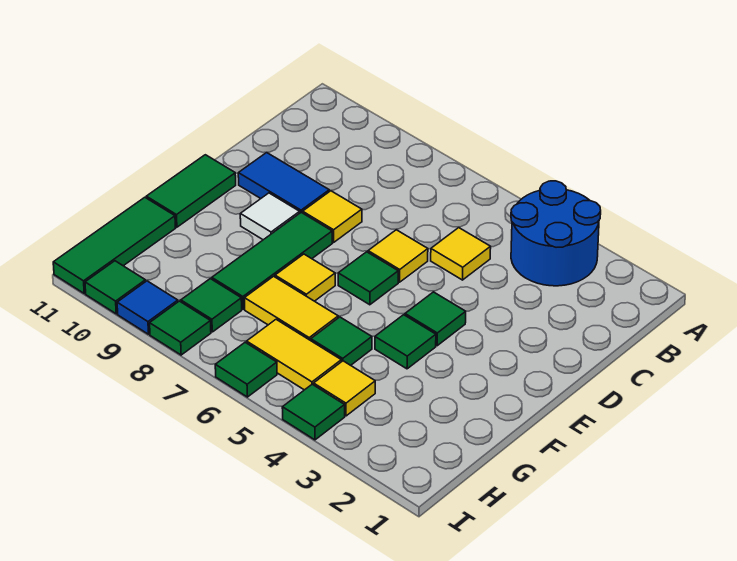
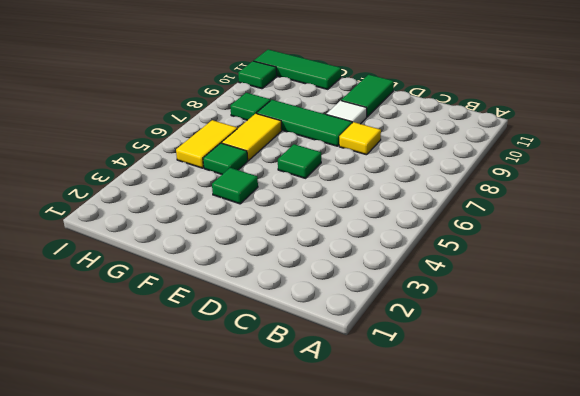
green tile E10:E11 level 1 -> green tile E11:F11 level 1
none -> blue round brick A3:B4 level 1
none -> yellow tile C5 level 1
none -> yellow tile D6 level 1

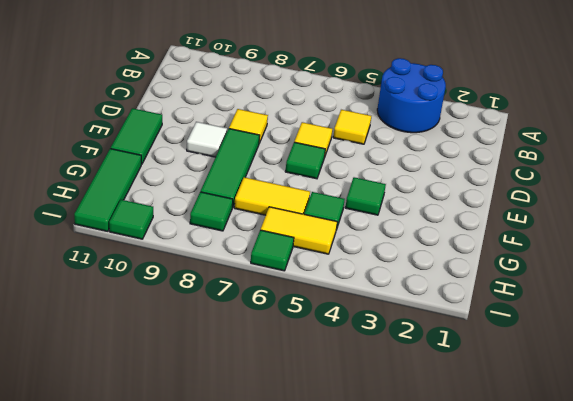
none -> blue tile D9:D10 level 1
none -> green tile E4 level 1
none -> yellow tile F7 level 1

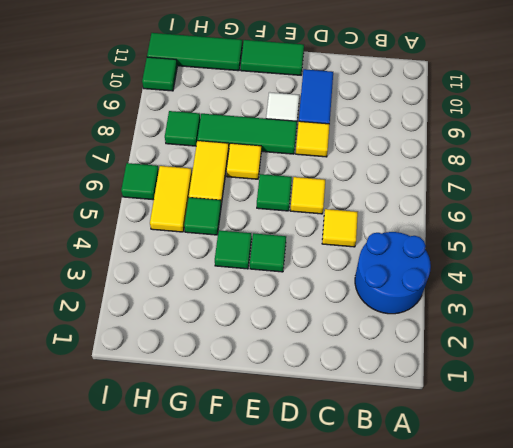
none -> yellow tile H4 level 1
none -> green tile I4 level 1
none -> green tile I8 level 1

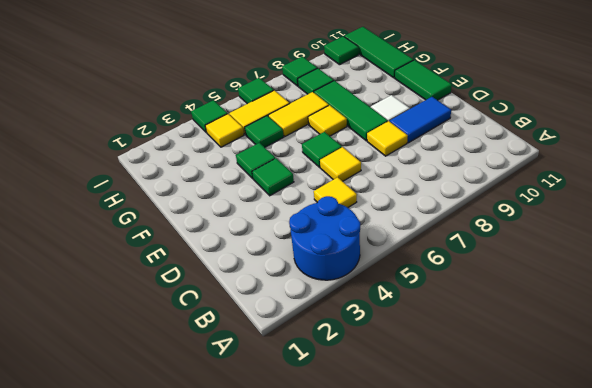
none -> blue tile I9 level 1

